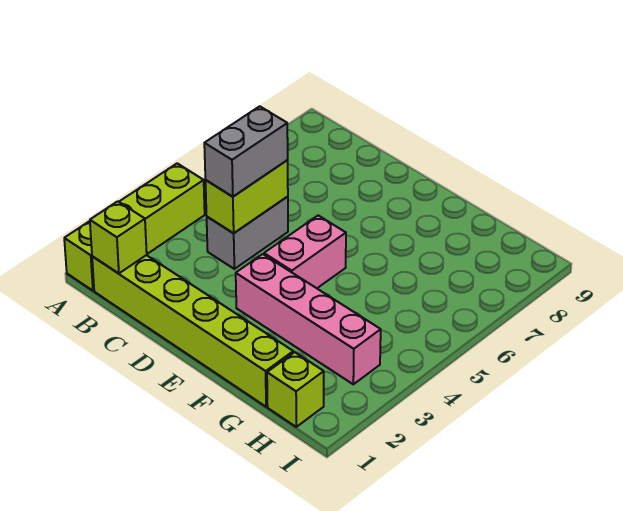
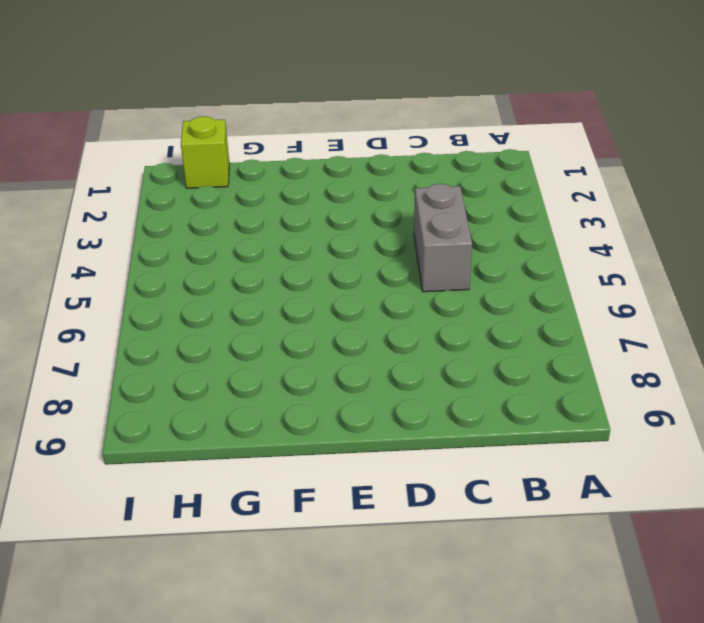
none -> lime brick A1:A4 level 1
none -> lime brick B1:G1 level 1

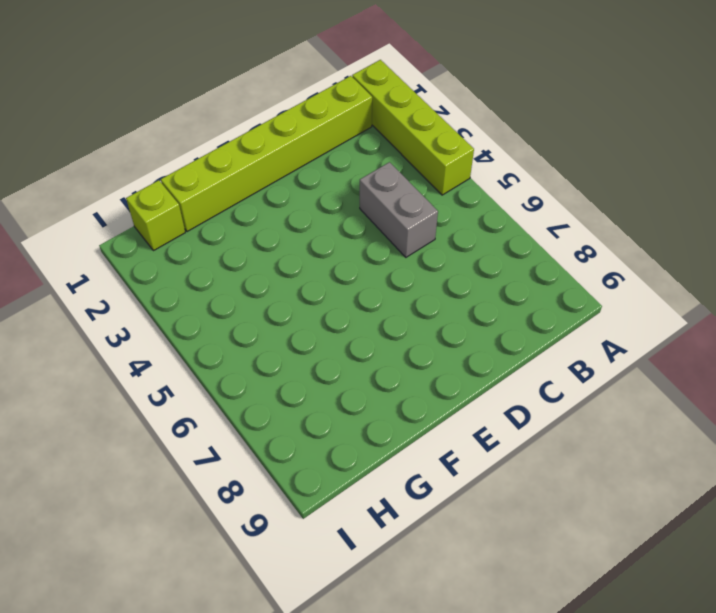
none -> pink brick E3:H3 level 1
none -> pink brick E4:E5 level 1

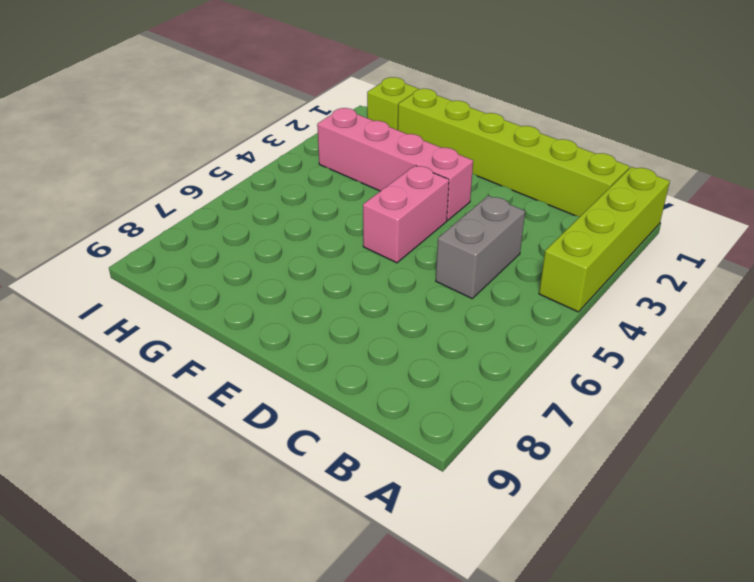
none -> lime brick B1 level 2
none -> lime brick C4:C5 level 2

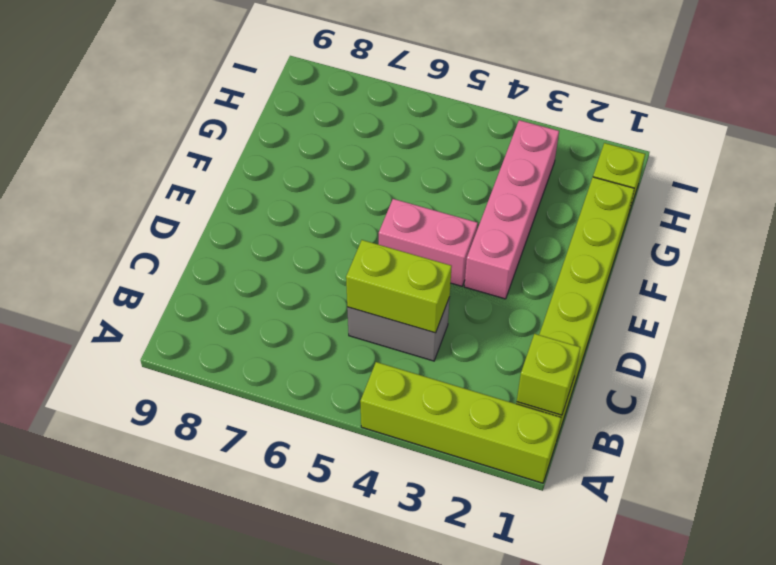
none -> grey brick C4:C5 level 3

